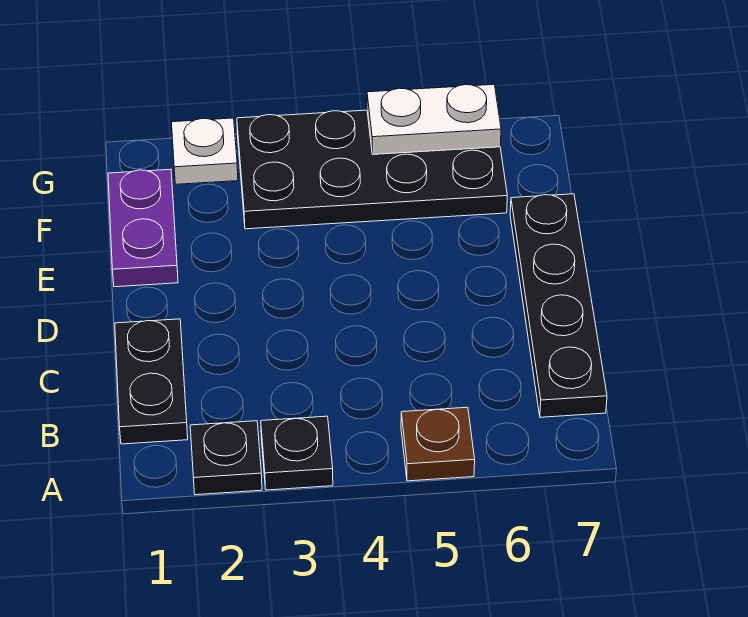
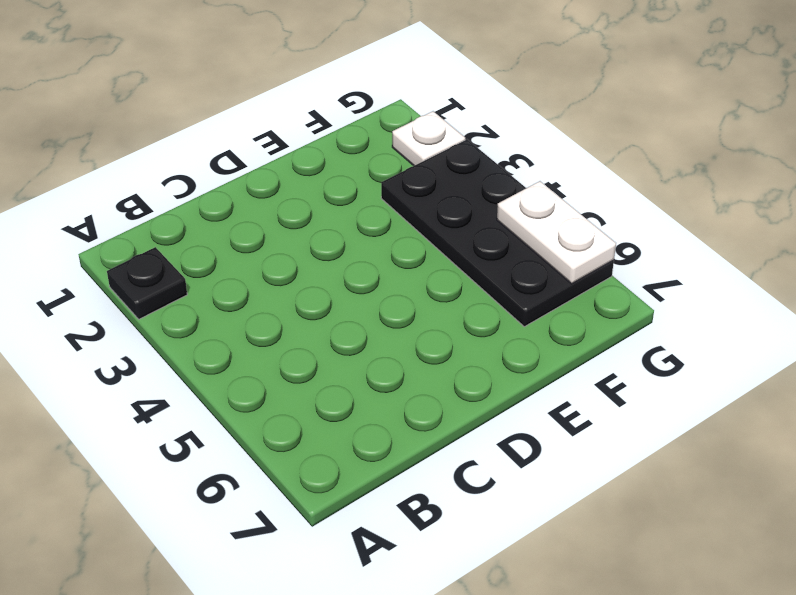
none -> black plate A3 level 1
none -> brown plate A5 level 1

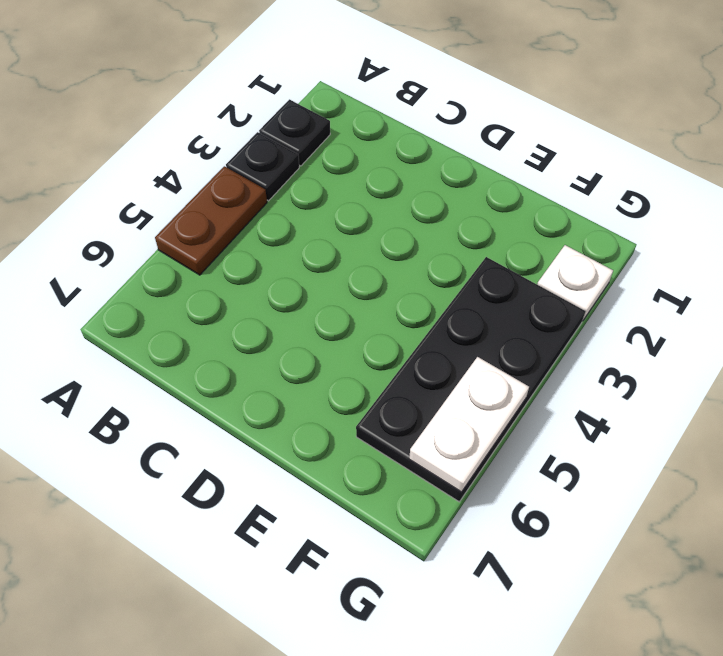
brown plate A4:A5 level 1 -> brown plate A5 level 1
none -> black plate B1:C1 level 1
none -> black plate B7:E7 level 1

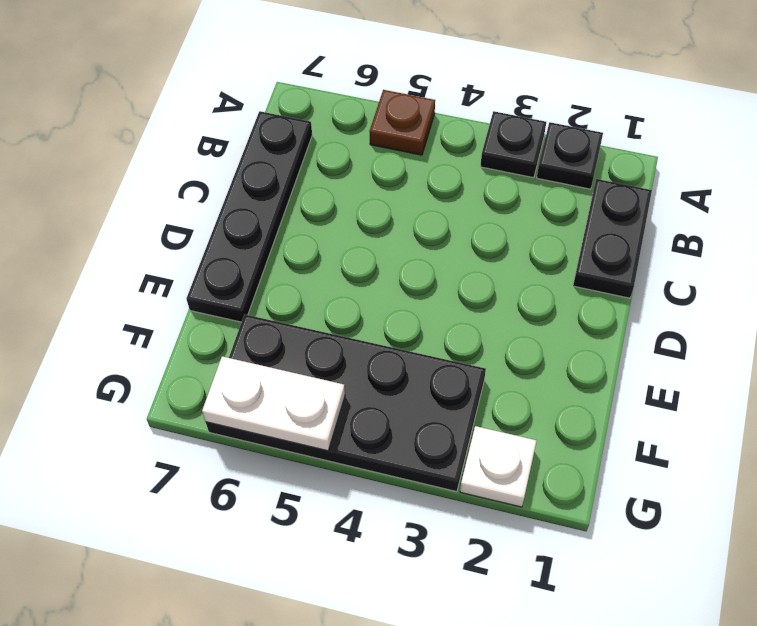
none -> purple plate E1:F1 level 1

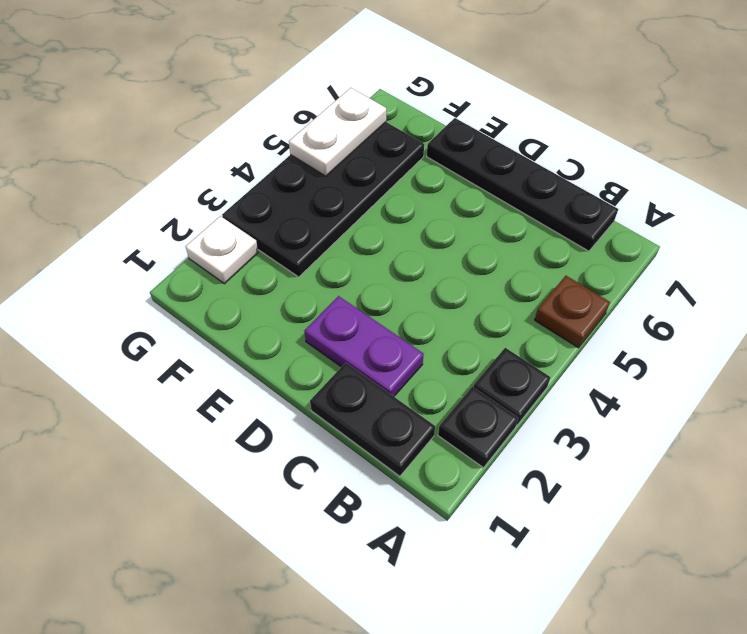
purple plate C2:D2 level 1 -> purple plate E1:F1 level 1

